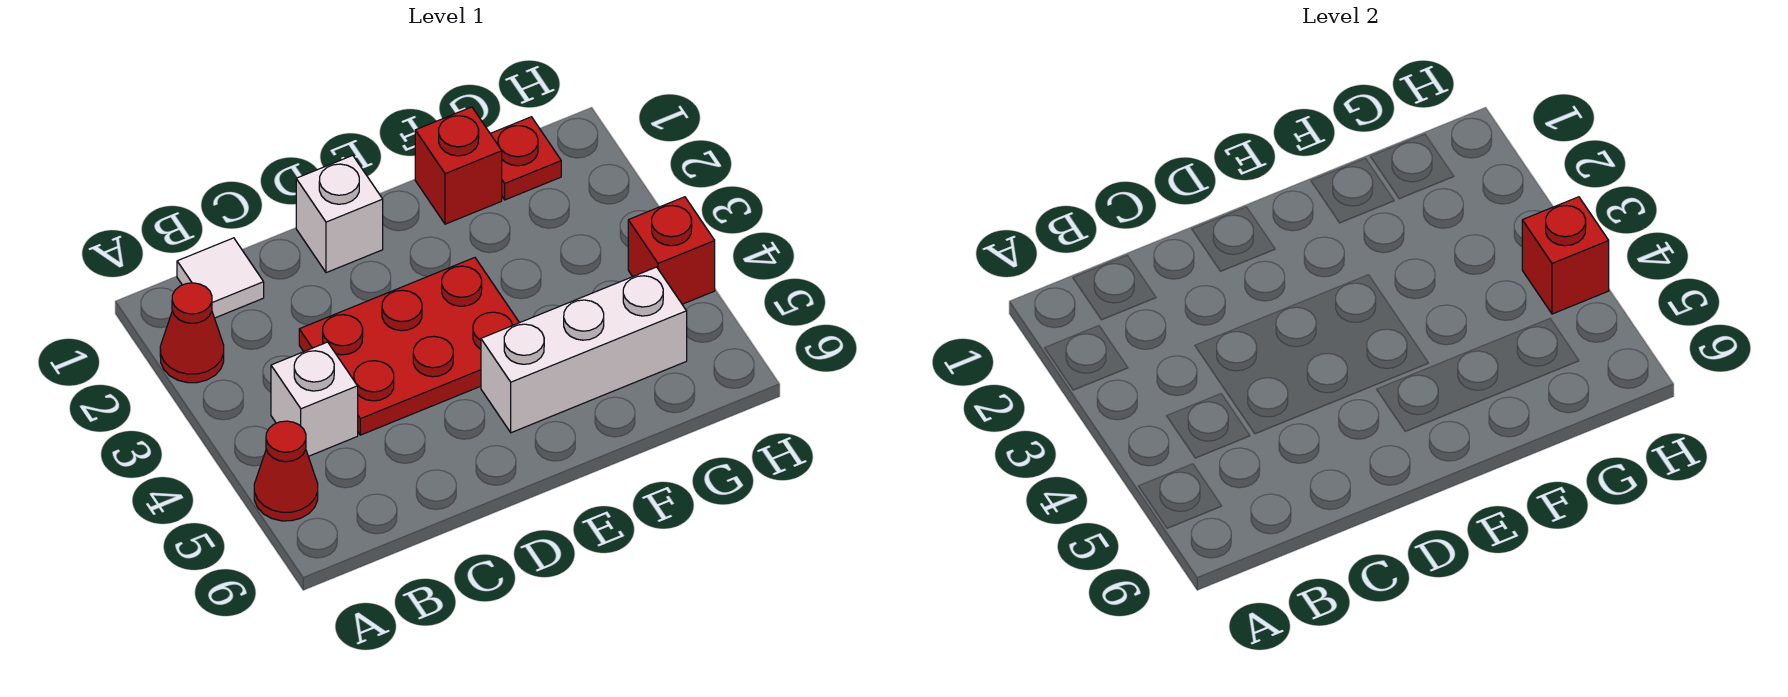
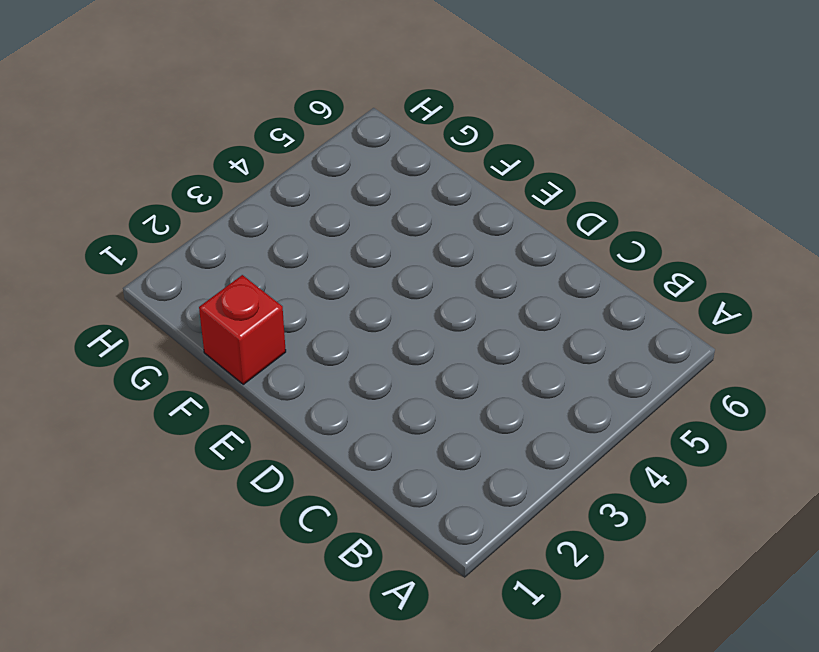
none -> red cone A2 level 1
none -> red cone A5 level 1

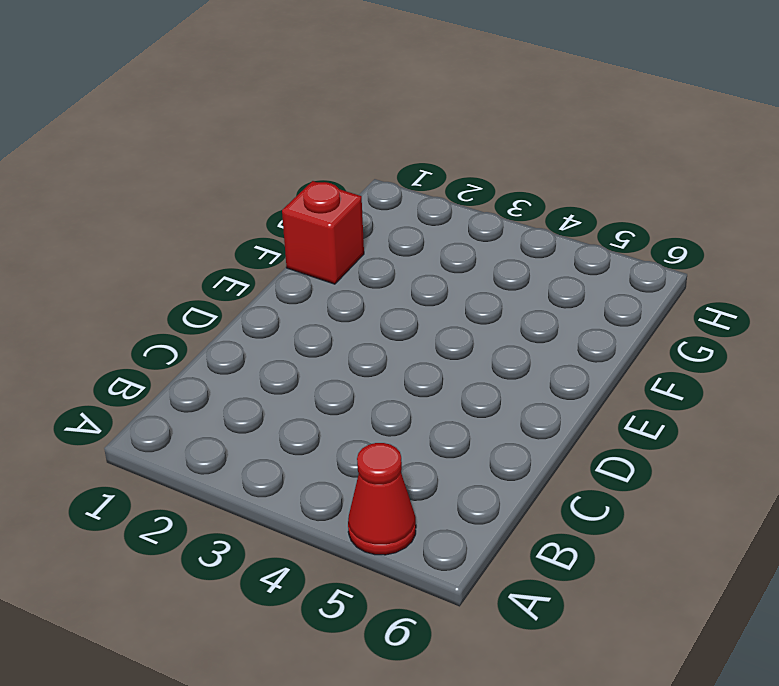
none -> red cone A2 level 1
none -> white tile B1 level 1

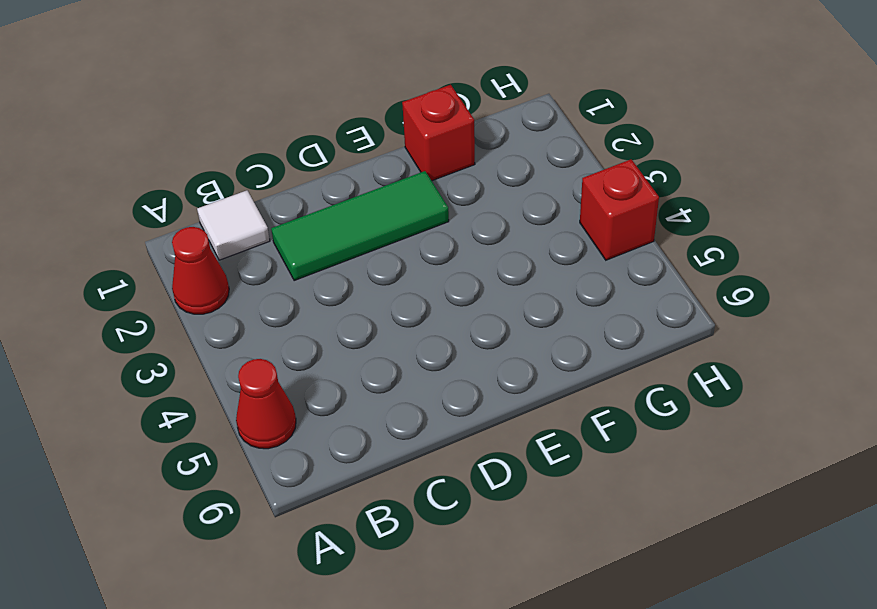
green tile C2:E2 level 1 -> none
none -> white brick B4 level 1
none -> red plate C3:E4 level 1

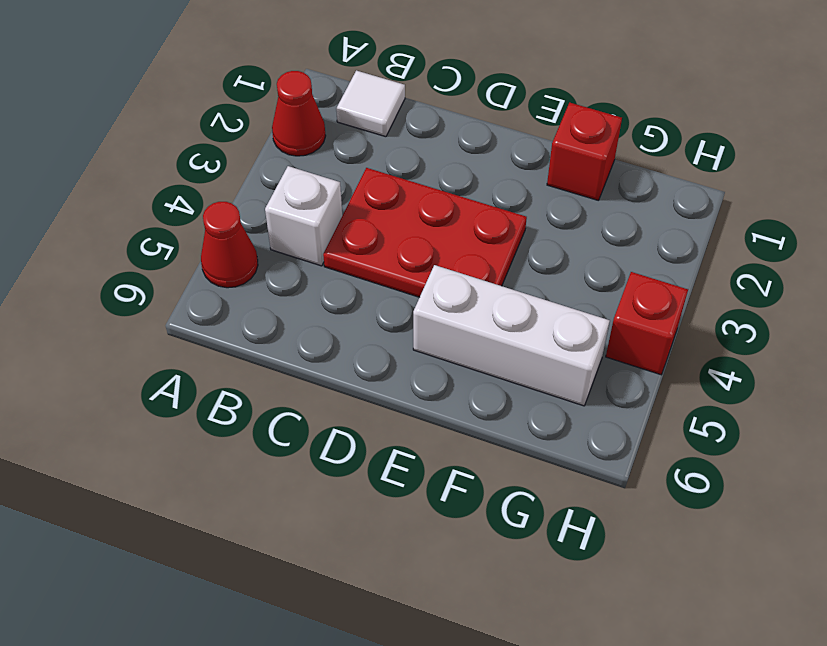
none -> white brick D1 level 1
none -> red plate G1 level 1

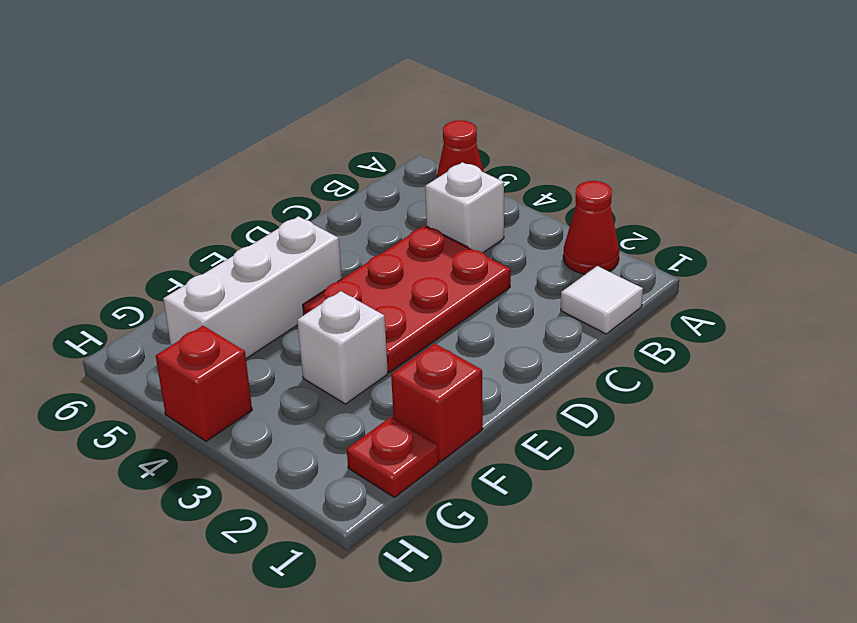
white brick F3 level 1 -> white brick D1 level 1
none -> red brick H4 level 2

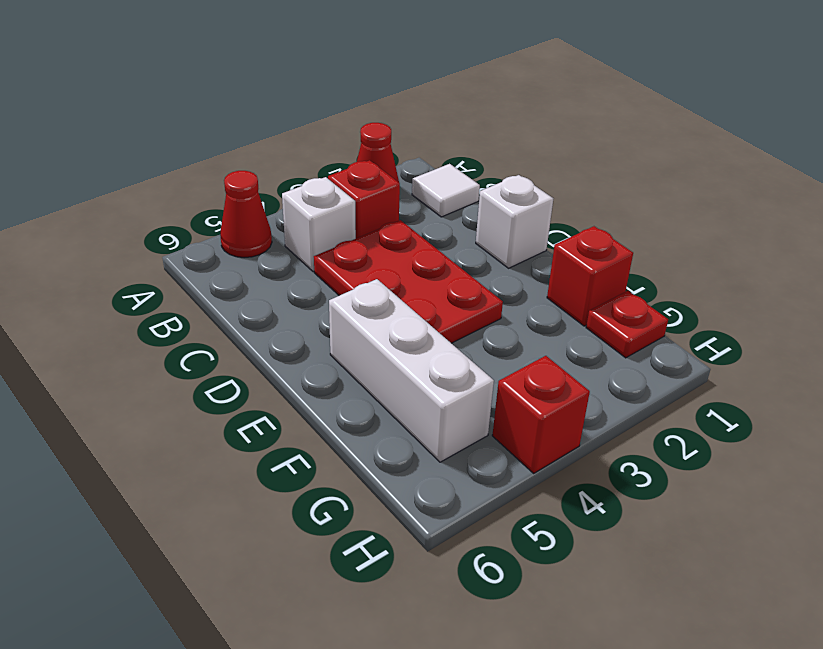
red brick B3 level 1 -> red brick H4 level 2

